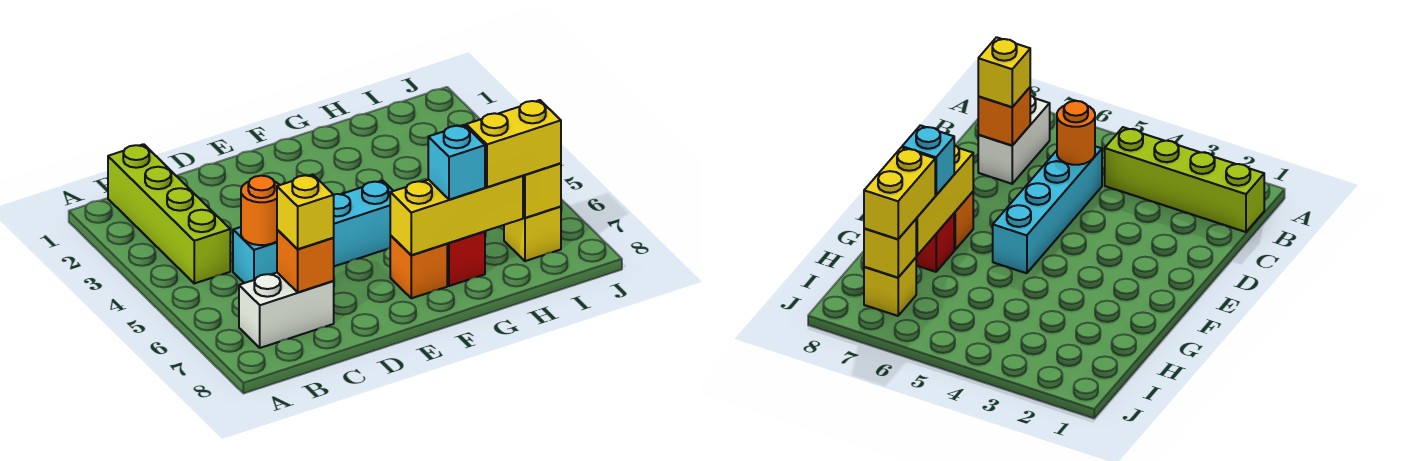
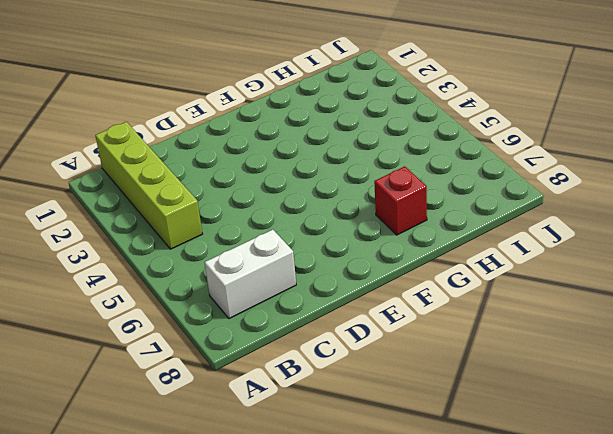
none -> cyan brick C5:F5 level 1
none -> orange brick F7 level 1
none -> yellow brick I7 level 1

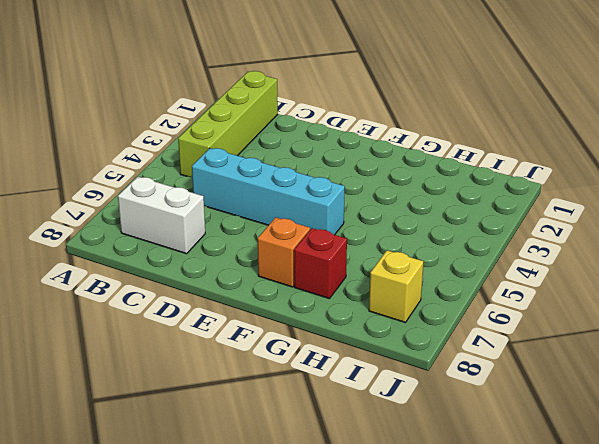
none -> orange round brick C5 level 2
none -> orange brick C7 level 2
none -> yellow brick F7:H7 level 2

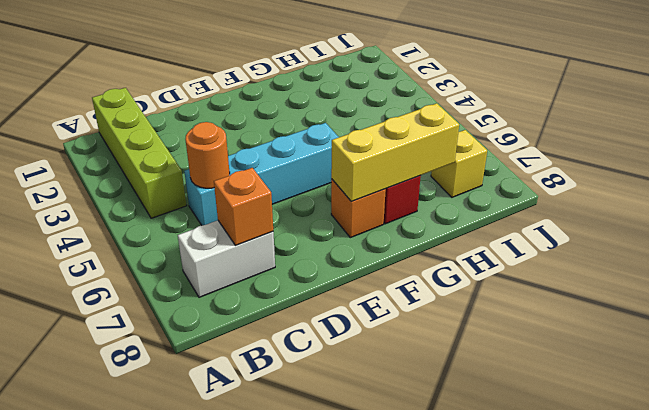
none -> yellow brick I7 level 2
none -> yellow brick C7 level 3
none -> cyan brick G7 level 3

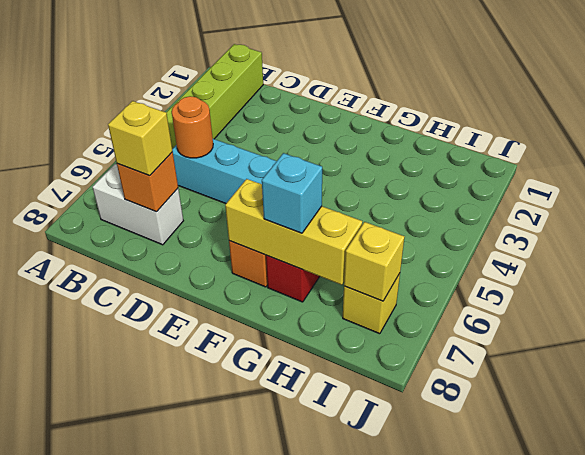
none -> yellow brick H7:I7 level 3

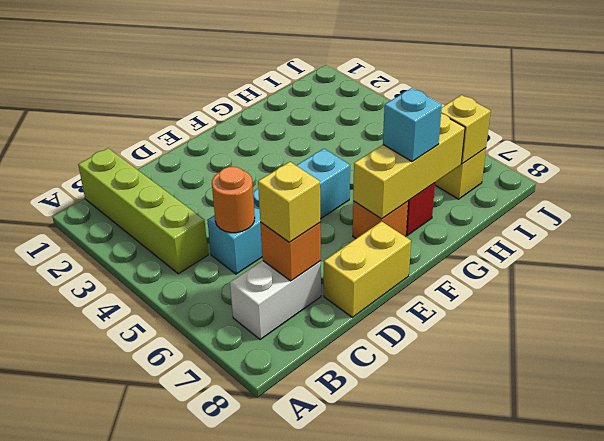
yellow brick D8:E8 level 1 -> yellow brick H7:I7 level 3

